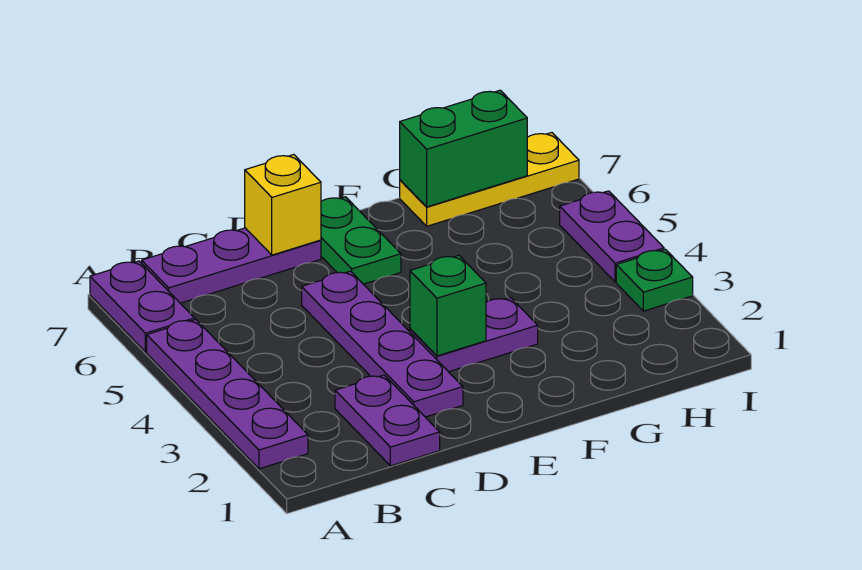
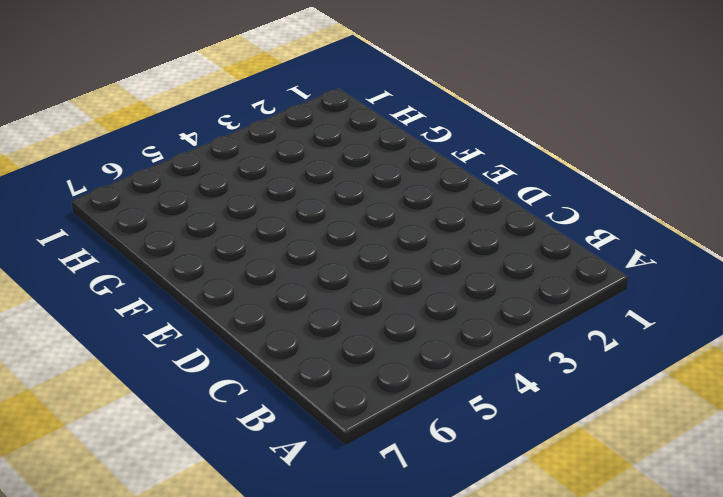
none -> purple plate A2:A5 level 1
none -> purple plate A6:A7 level 1
none -> purple plate B7:D7 level 1

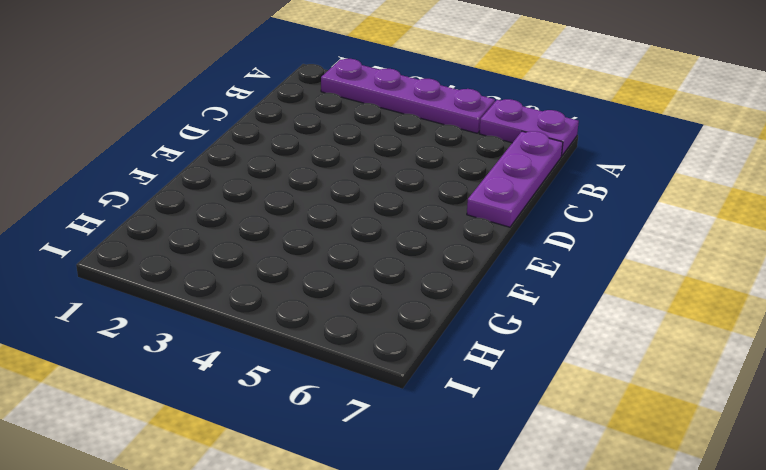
none -> purple plate C1:C2 level 1
none -> purple plate D2:D5 level 1
none -> purple plate E3:F3 level 1

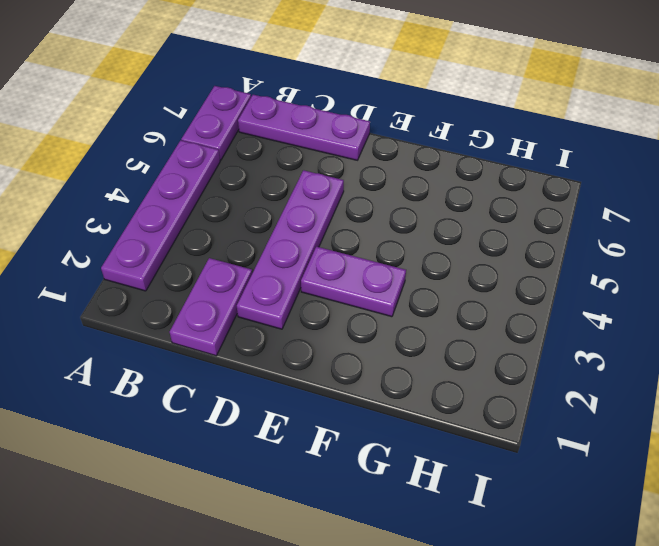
none -> green plate E6:E7 level 1
none -> yellow plate G7:I7 level 1
none -> green plate I3 level 1

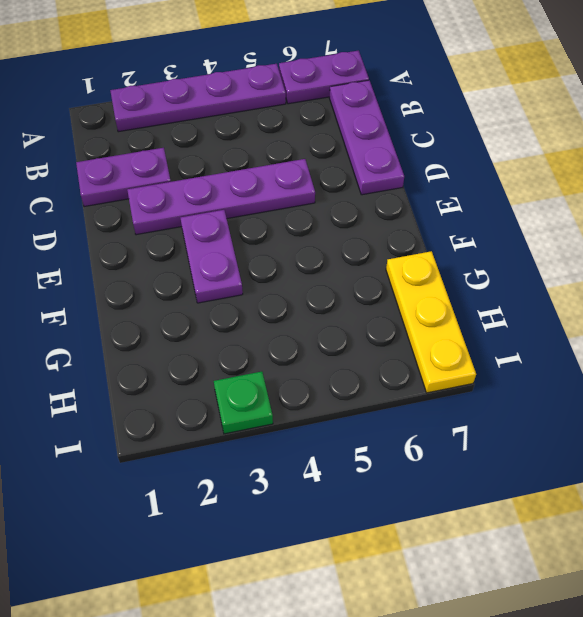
none -> green plate E6:E7 level 1
none -> purple plate I4:I5 level 1
none -> yellow brick D7 level 2

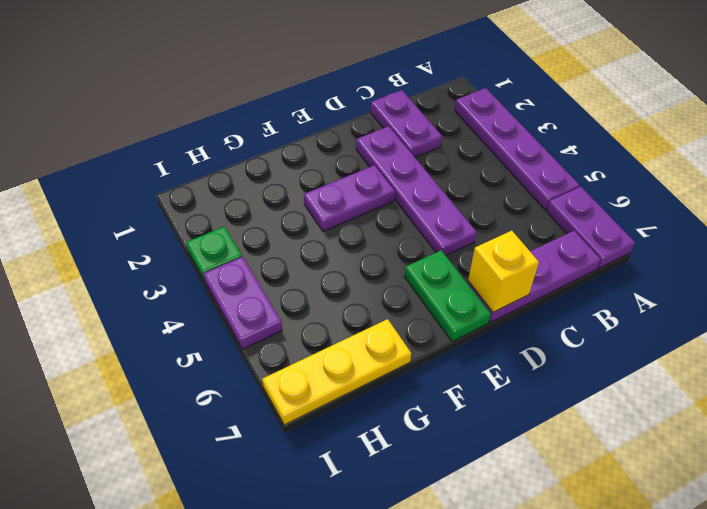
none -> green brick E3 level 2
none -> green brick G7:H7 level 2

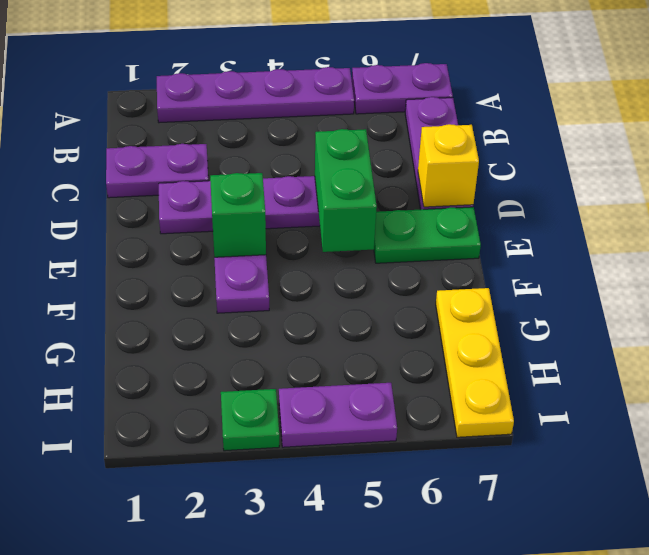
green brick D5:E5 level 2 -> green brick G7:H7 level 2

